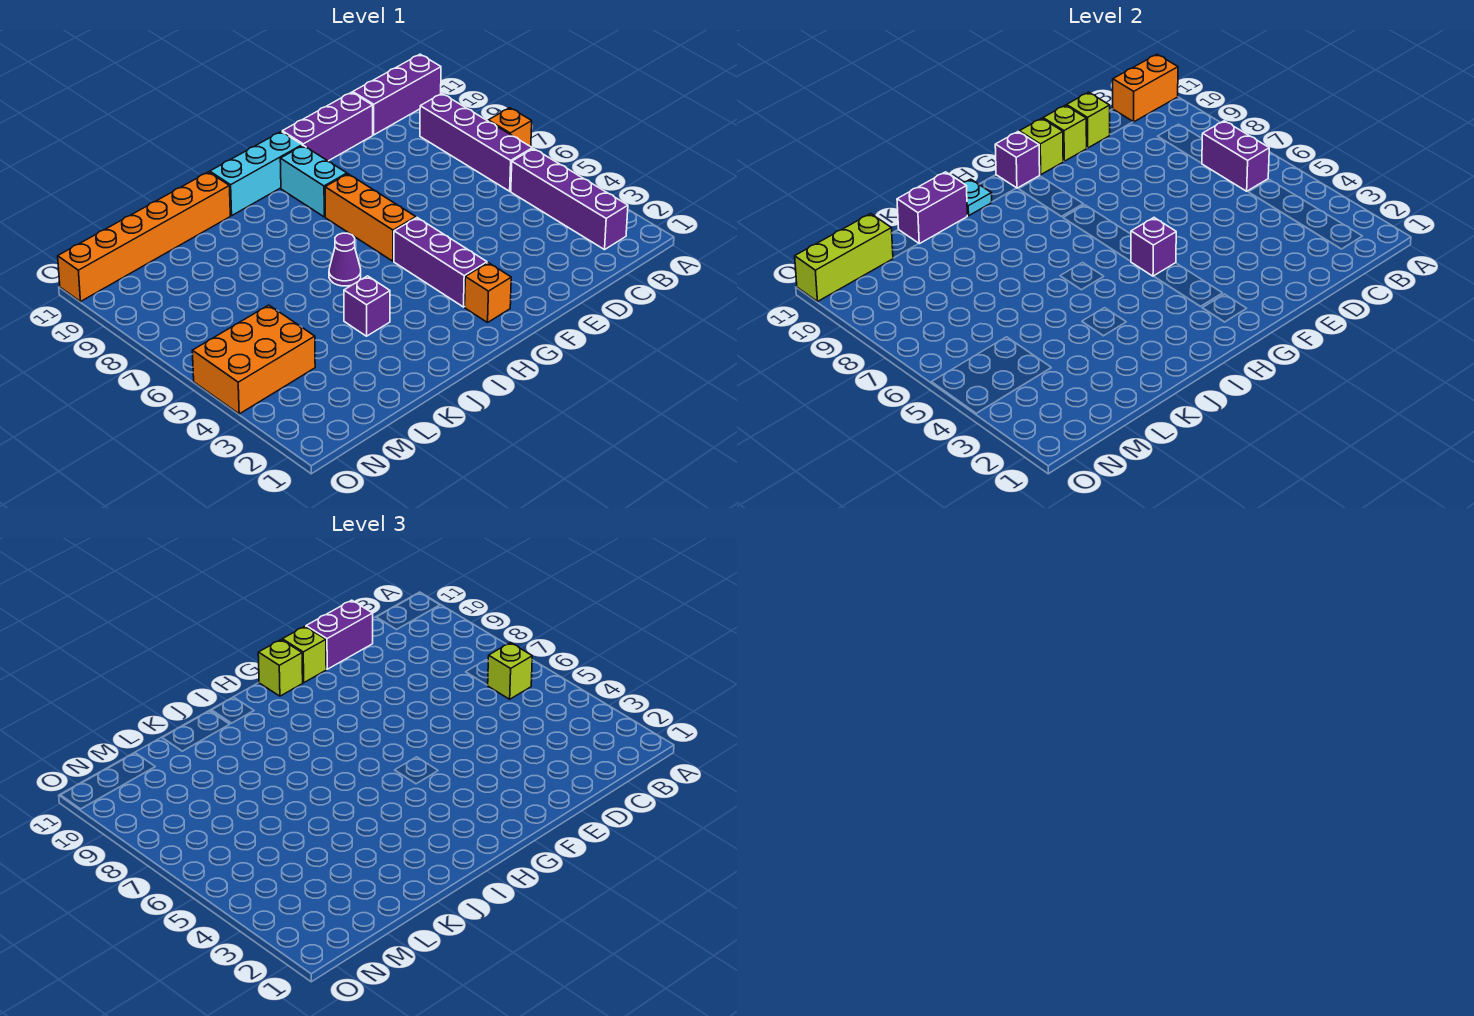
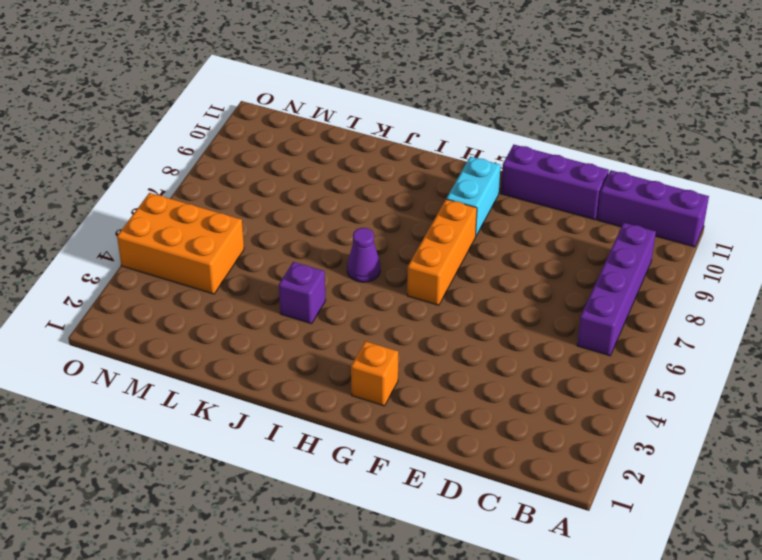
none -> orange brick A7 level 1
none -> purple brick B2:B5 level 1
none -> purple brick G3:G5 level 1

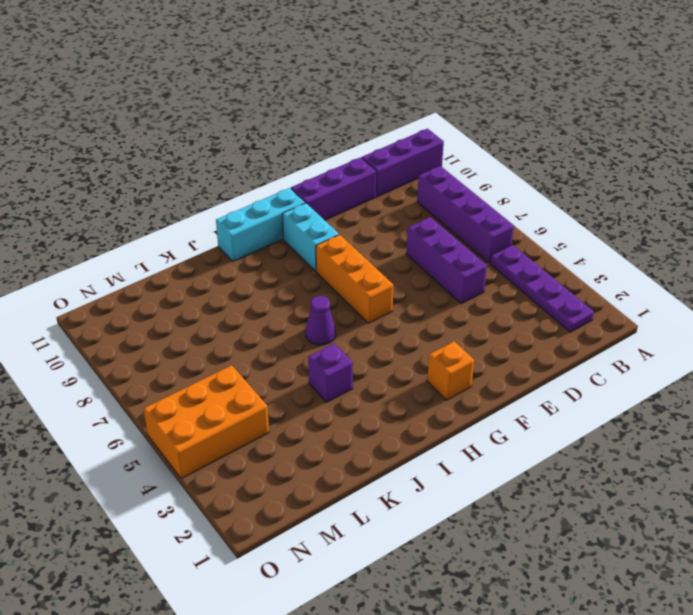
purple plate B2:B5 level 1 -> purple brick B2:B5 level 1
purple brick D5:D7 level 1 -> purple brick G3:G5 level 1
none -> orange brick A7 level 1
none -> orange brick J11:O11 level 1
none -> orange brick A11:B11 level 2

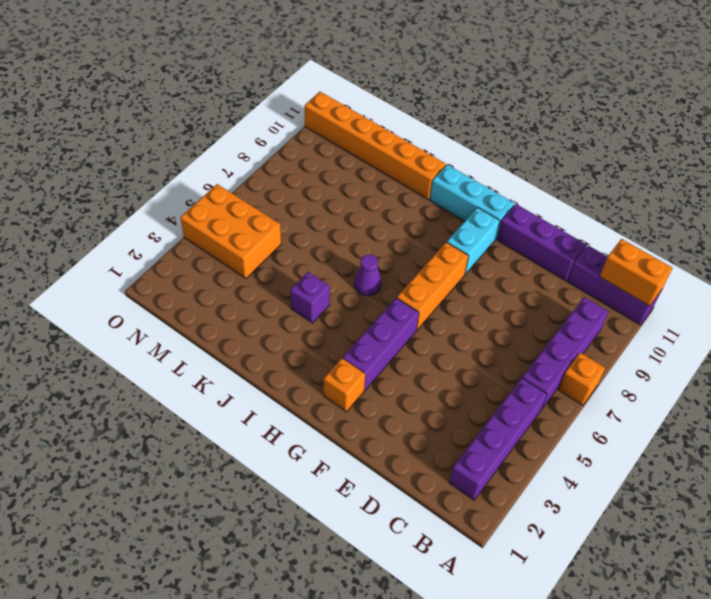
none -> purple brick B6:B7 level 2
none -> lime brick D11 level 2
none -> lime brick E11 level 2

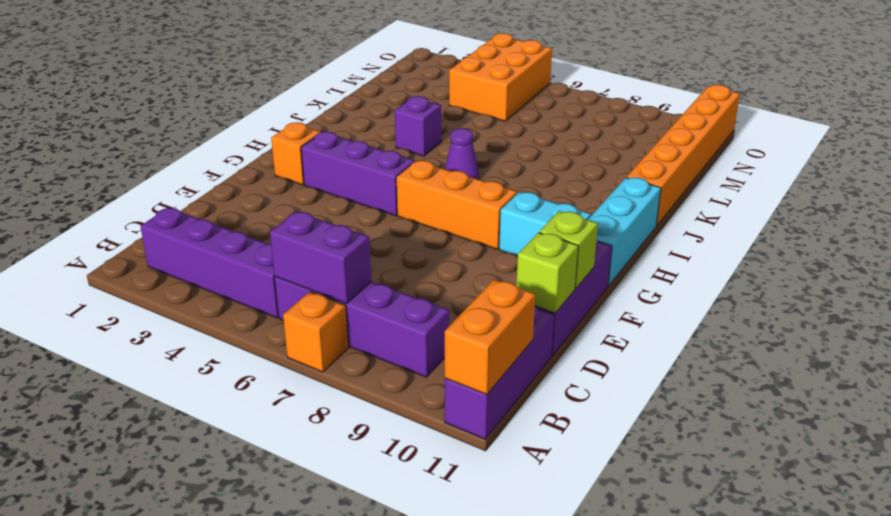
none -> lime brick F11 level 2
none -> purple brick G5 level 2
none -> purple brick G11 level 2

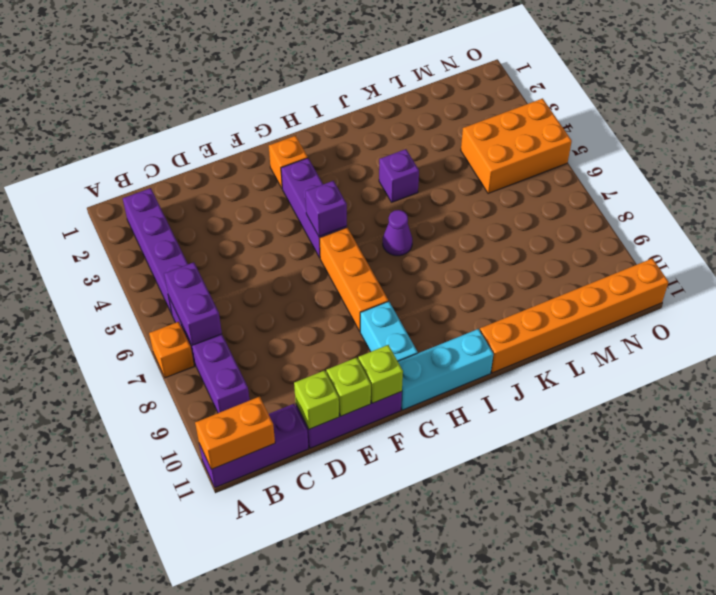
none -> purple brick G11 level 2
none -> cyan plate I11 level 2
none -> purple brick J11:K11 level 2

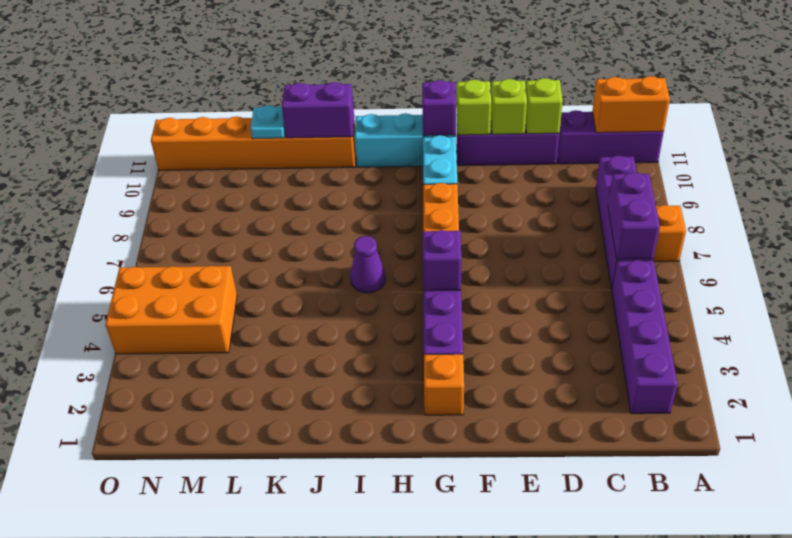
cyan plate L11 level 2 -> cyan plate I11 level 2
none -> purple brick J4 level 1
none -> lime brick M11:O11 level 2
none -> lime brick B6 level 3

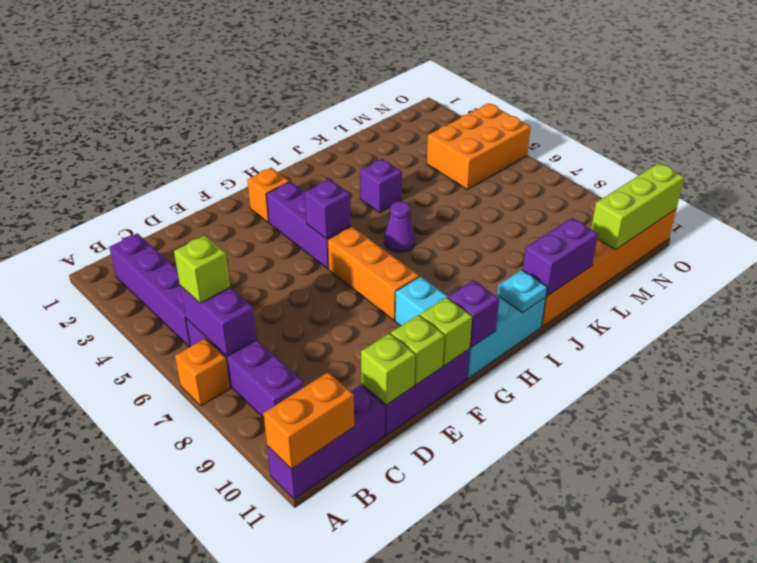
none -> purple brick D11:E11 level 3
none -> lime brick F11 level 3
none -> lime brick G11 level 3

